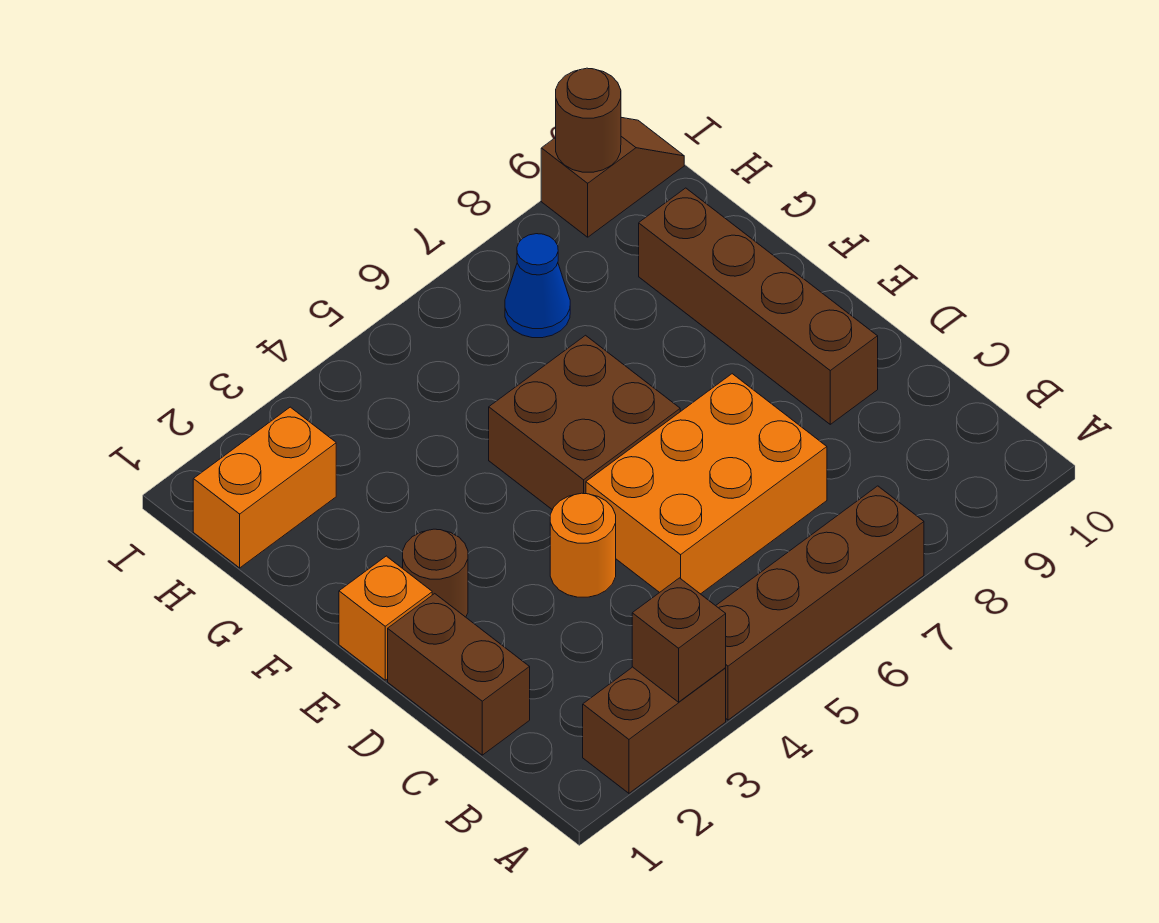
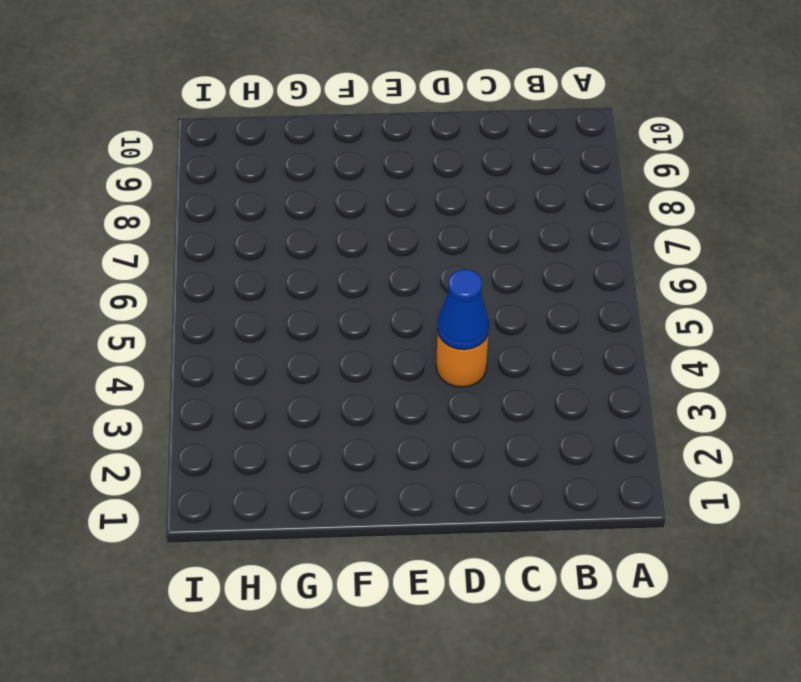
blue cone D4 level 2 -> blue cone H7 level 1
none -> brown brick A2:A3 level 1
none -> brown brick A4:A7 level 1
none -> brown brick C1:D1 level 1

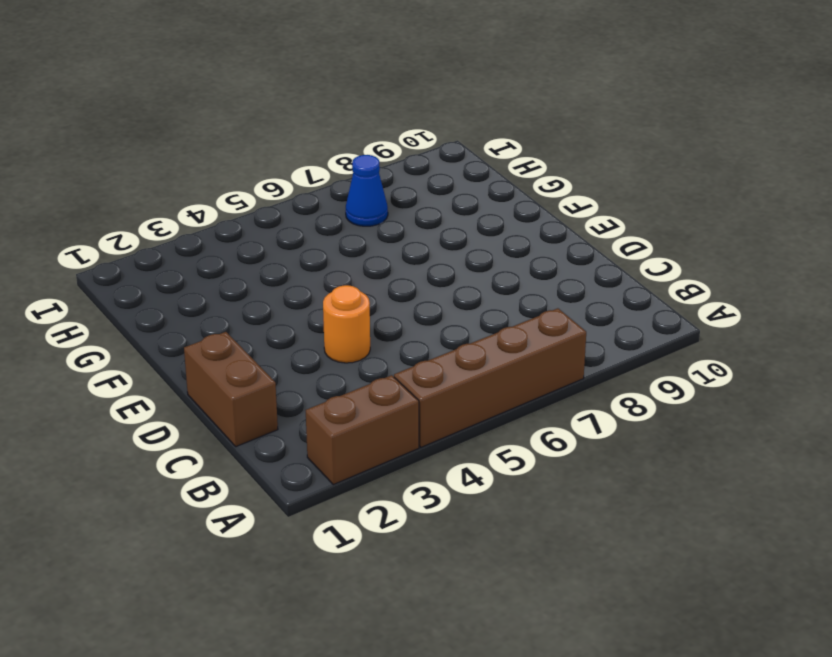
none -> orange brick C5:D7 level 1
none -> brown brick D9:G9 level 1
none -> orange brick E1 level 1

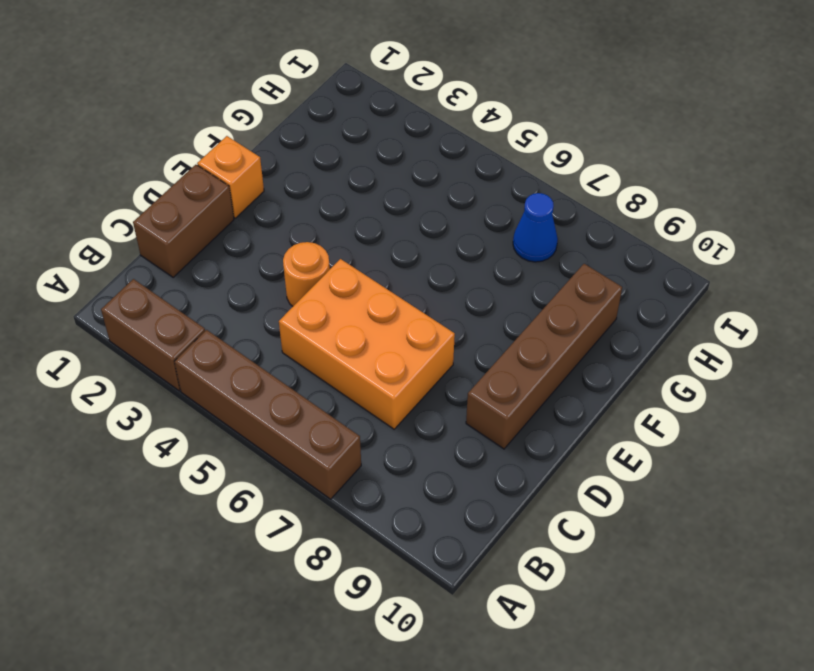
none -> brown round brick E2 level 1
none -> brown brick E5:F6 level 1
none -> orange brick H1:H2 level 1

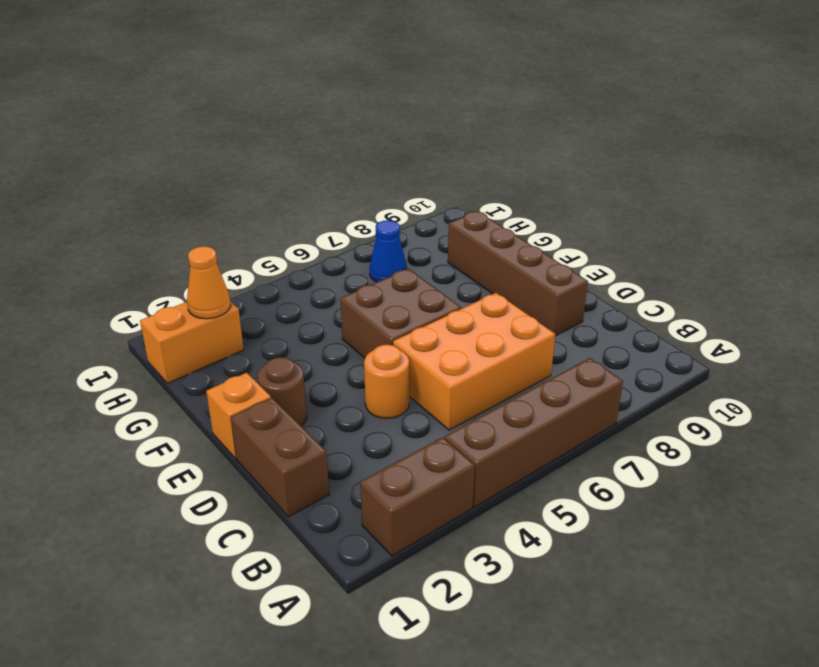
orange cone H2 level 2 -> none
none -> brown slope I9:I10 level 1 top 9
none -> brown brick A3 level 2
none -> brown round brick I9 level 2

